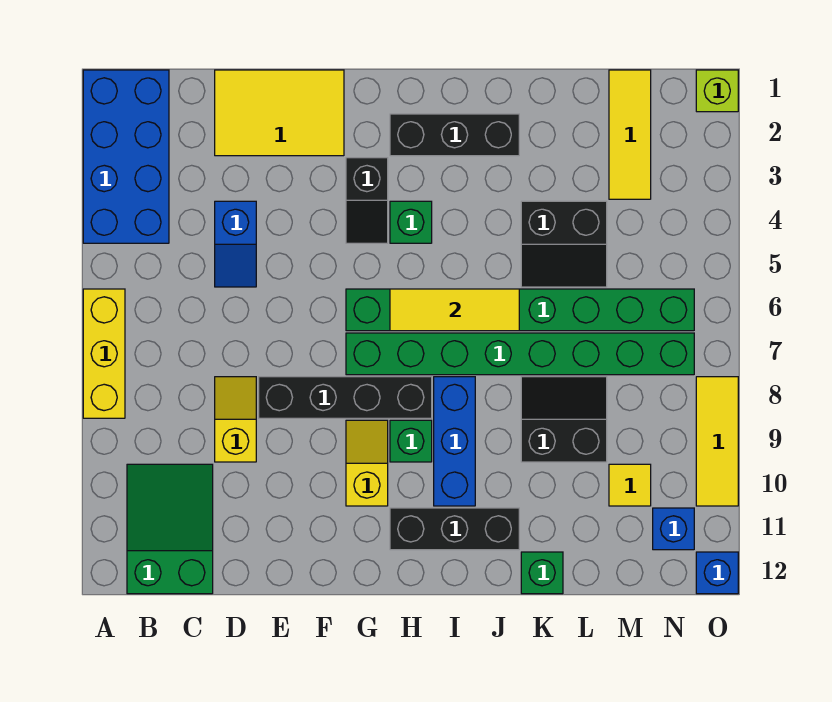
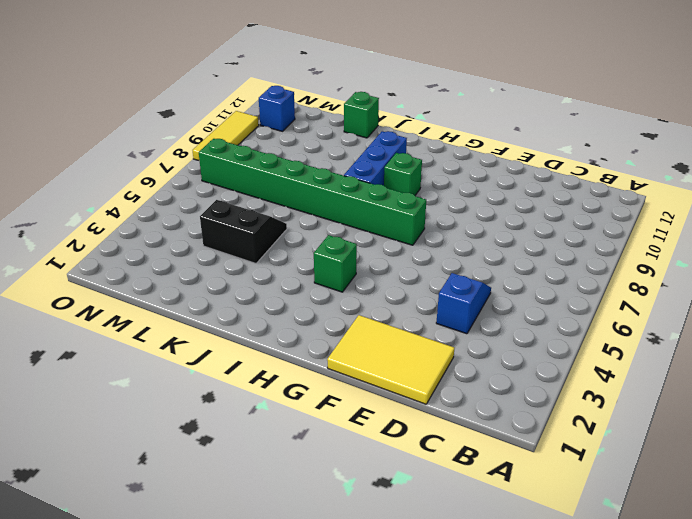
none -> blue brick A1:B4 level 1
none -> yellow brick A6:A8 level 1
none -> green slope B10:C12 level 1 top 12

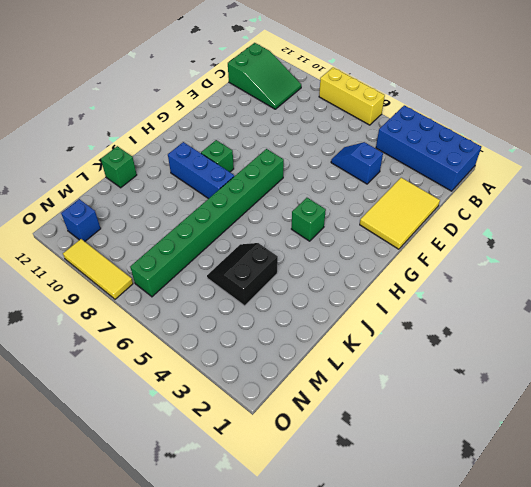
none -> yellow slope D8:D9 level 1 top 9
none -> black brick E8:H8 level 1
none -> black slope G3:G4 level 1 top 3

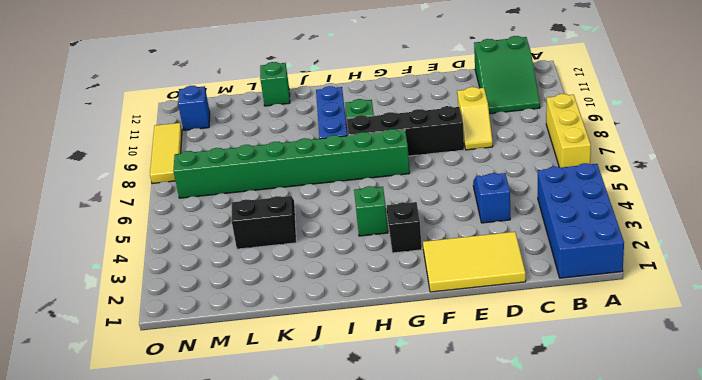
none -> green brick G6:N6 level 1
none -> yellow slope G9:G10 level 1 top 10
none -> black brick H2:J2 level 1

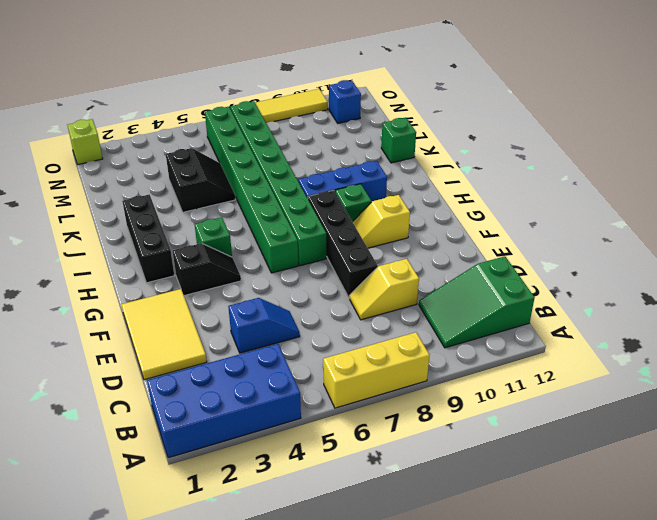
none -> black brick H11:J11 level 1
none -> black slope K8:L9 level 1 top 9
none -> yellow tile M1:M3 level 1

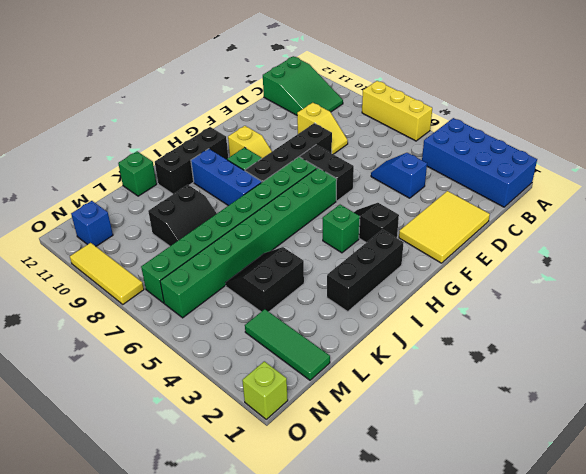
black brick F6:F7 level 1 -> none
green tile M1:M3 level 1 -> yellow tile M1:M3 level 1
none -> yellow tile M10 level 1
none -> blue brick O12 level 1
none -> yellow tile H6:J6 level 2

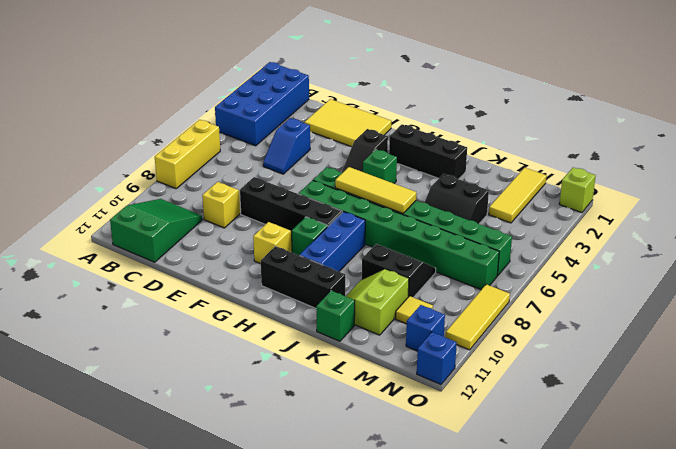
lime slope K10:L11 level 1 top L -> none

